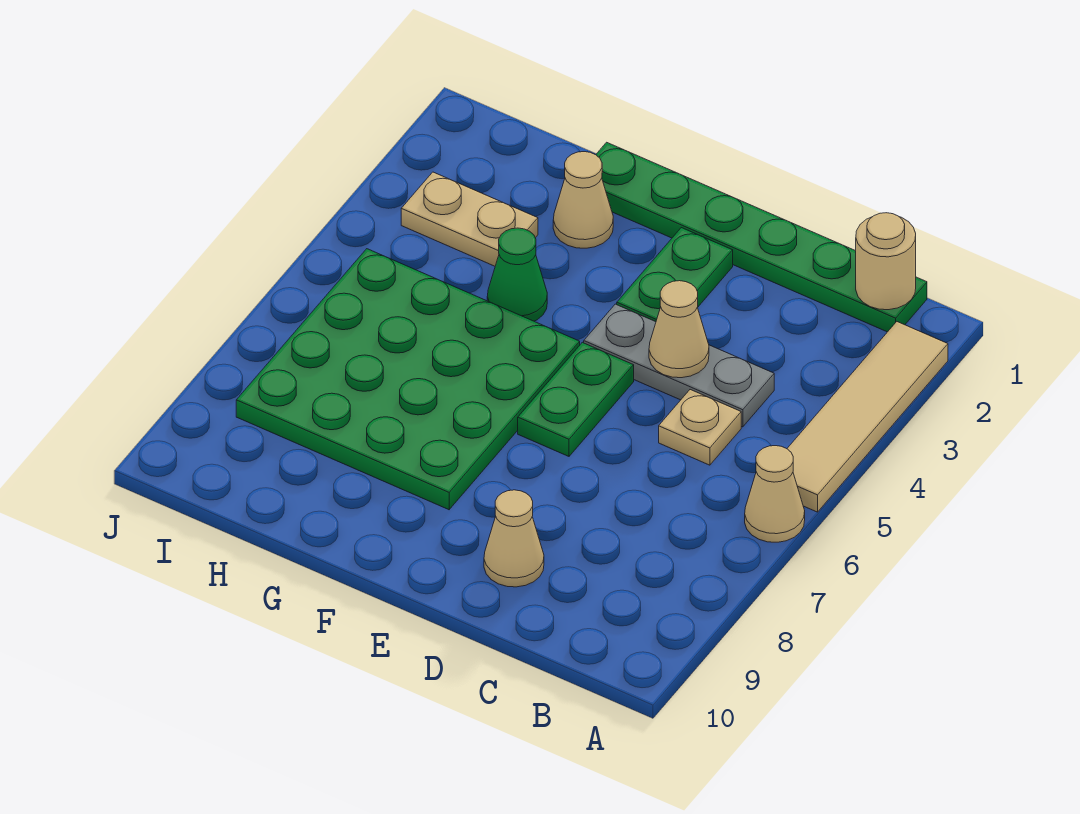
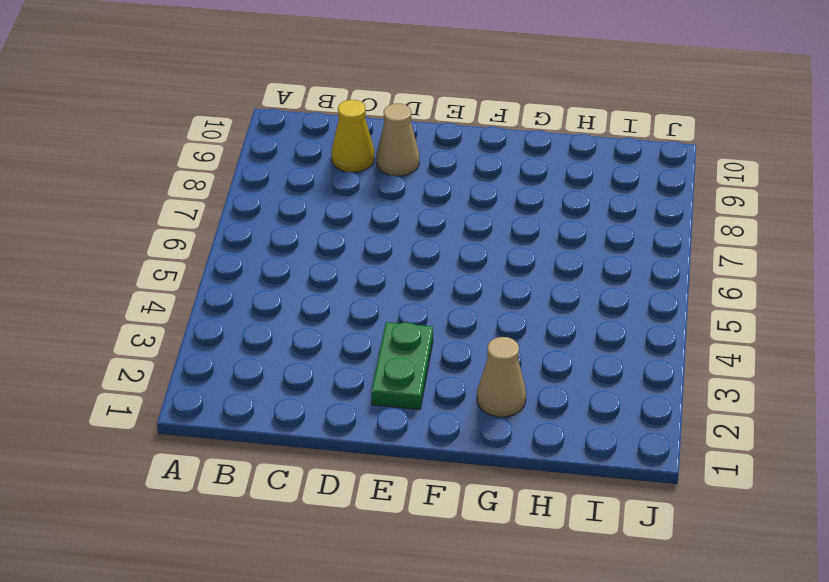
yellow cone C9 level 1 -> none
none -> tan tile A2:A5 level 1
none -> tan cone A6 level 1
none -> green plate B1:G1 level 1

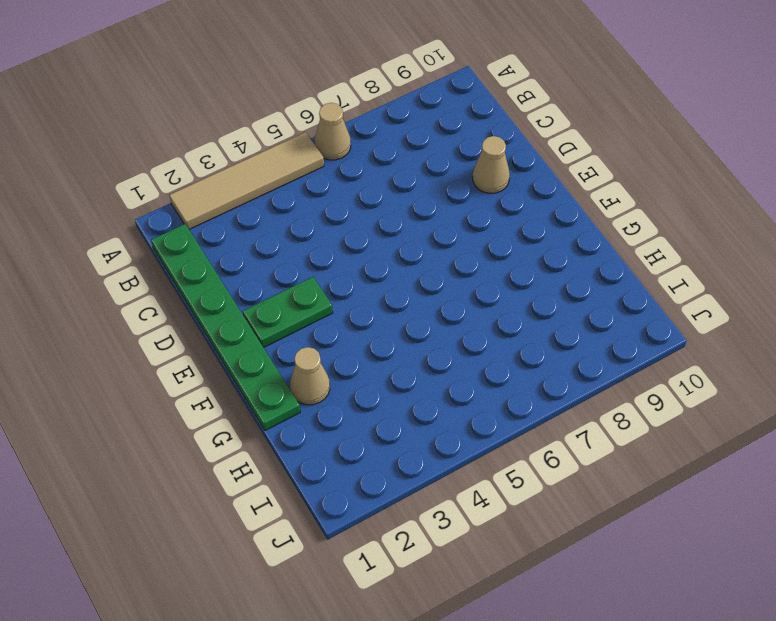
none -> grey plate C4:E4 level 1
none -> tan plate C5 level 1
none -> green plate E5:E6 level 1

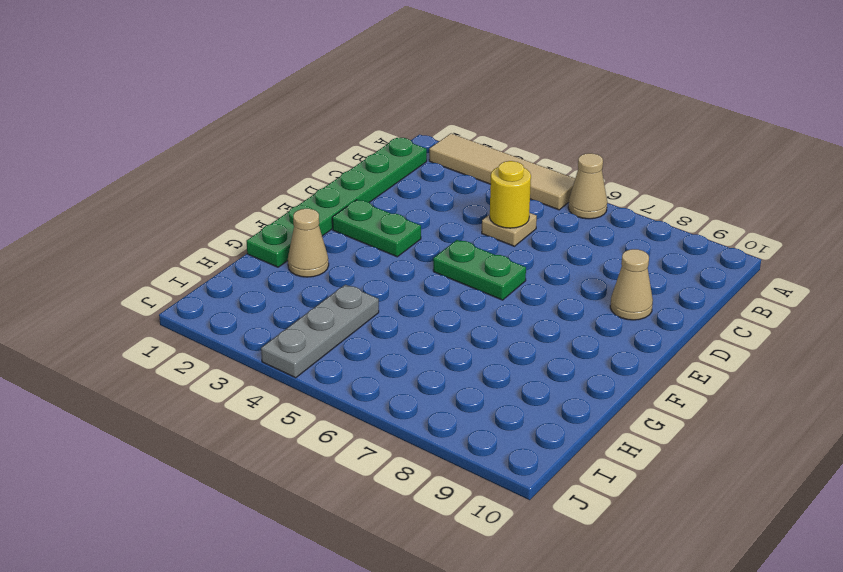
yellow round brick C5 level 2 -> none
grey plate H4:J4 level 1 -> grey plate C4:E4 level 1
none -> green plate F5:I8 level 1
none -> green cone G4 level 1
none -> tan plate H3:I3 level 1

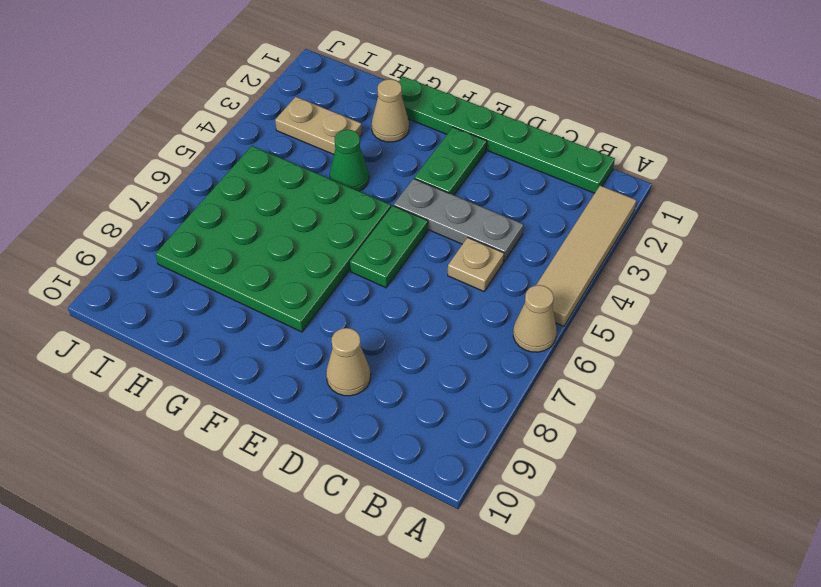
none -> tan round brick B1 level 2
none -> tan cone D4 level 2

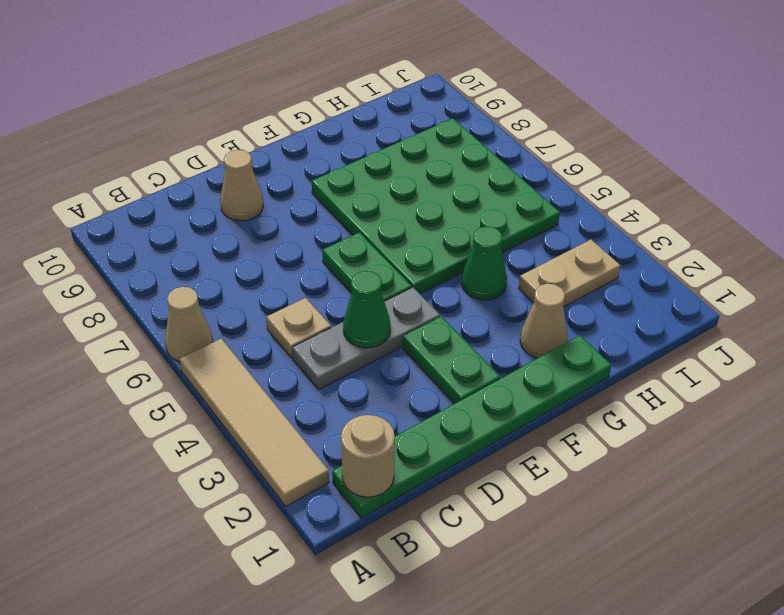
green cone D4 level 2 -> tan cone D4 level 2

